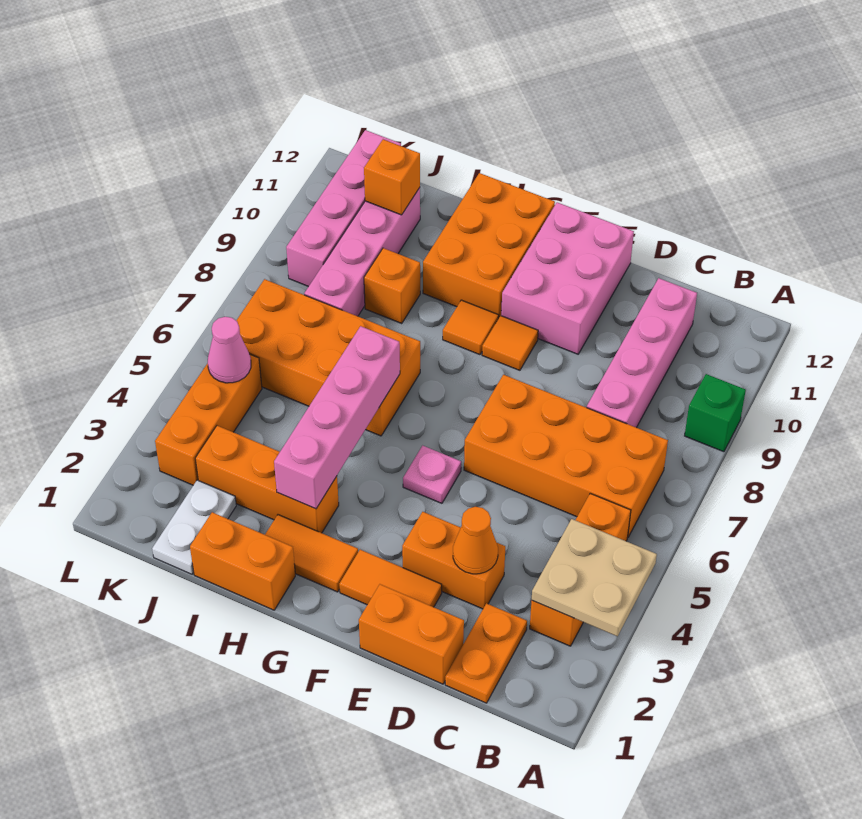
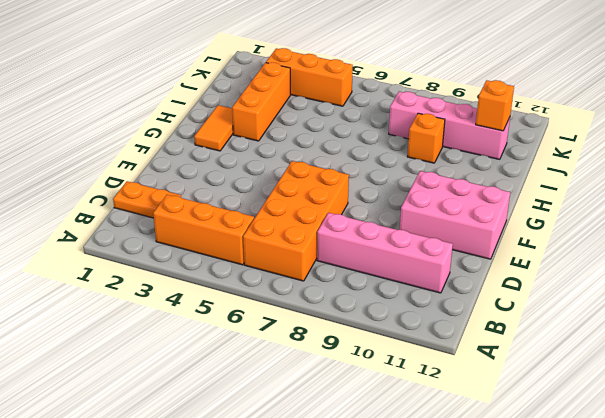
none -> green brick A9 level 1
none -> orange brick D1:E1 level 1
none -> orange brick D3:E3 level 1

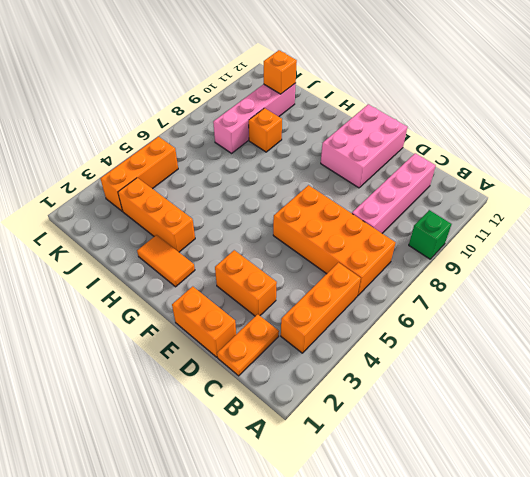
none -> orange tile E2:F2 level 1
none -> pink plate F5 level 1
none -> orange tile F9 level 1

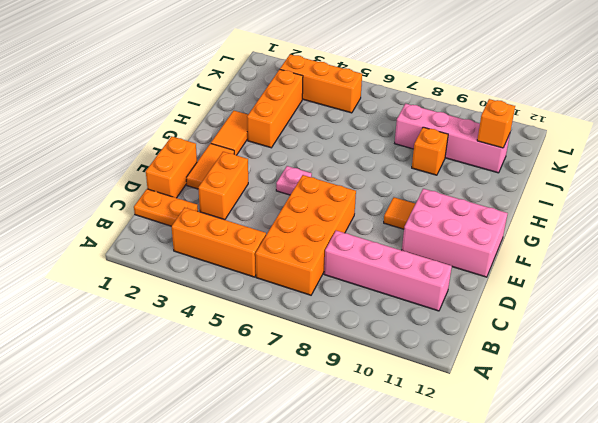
none -> green brick A9 level 1
none -> orange tile G9 level 1
none -> orange brick G10:H12 level 1

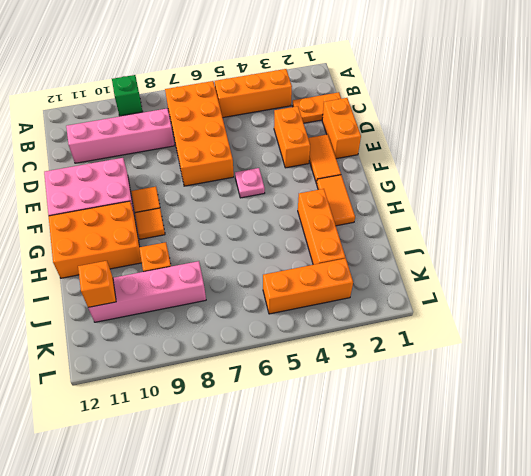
none -> orange brick H1:I1 level 1
none -> orange brick H6:K7 level 1
none -> white plate J1:J2 level 1

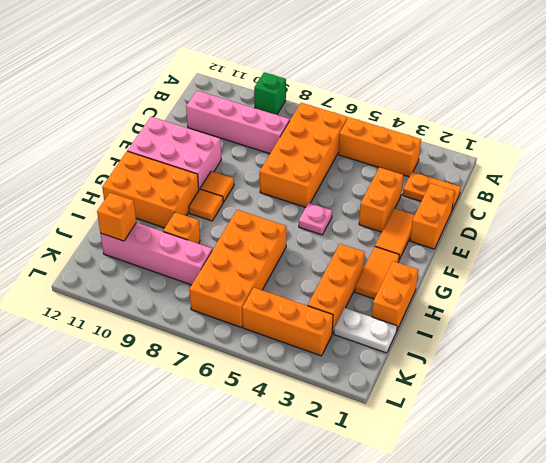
none -> pink brick K9:K12 level 1
none -> tan plate A3:B4 level 2
none -> orange cone D3 level 2

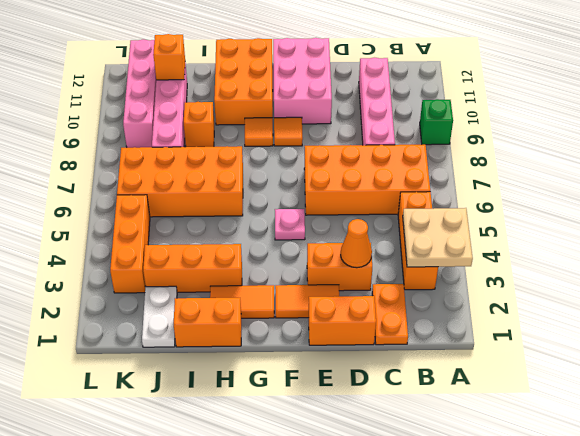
none -> pink brick H3:H6 level 2
none -> pink cone K5 level 2

